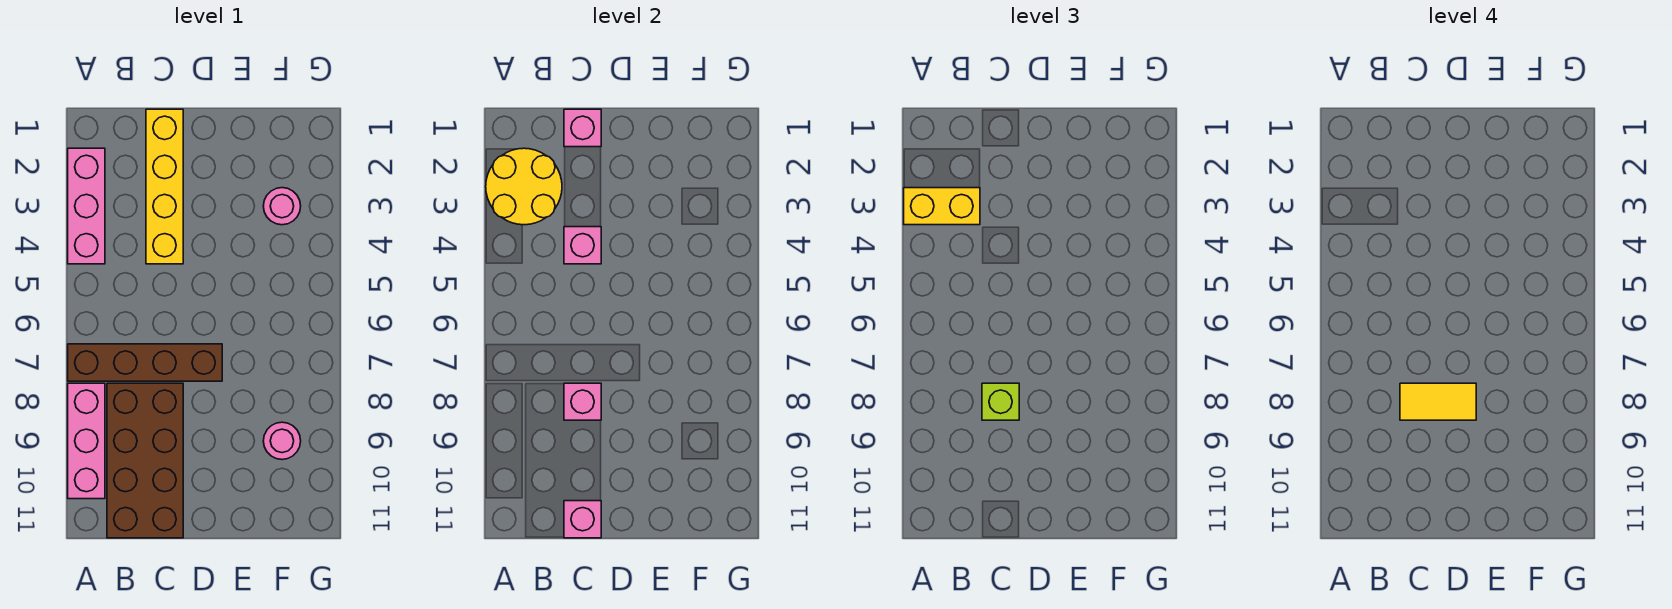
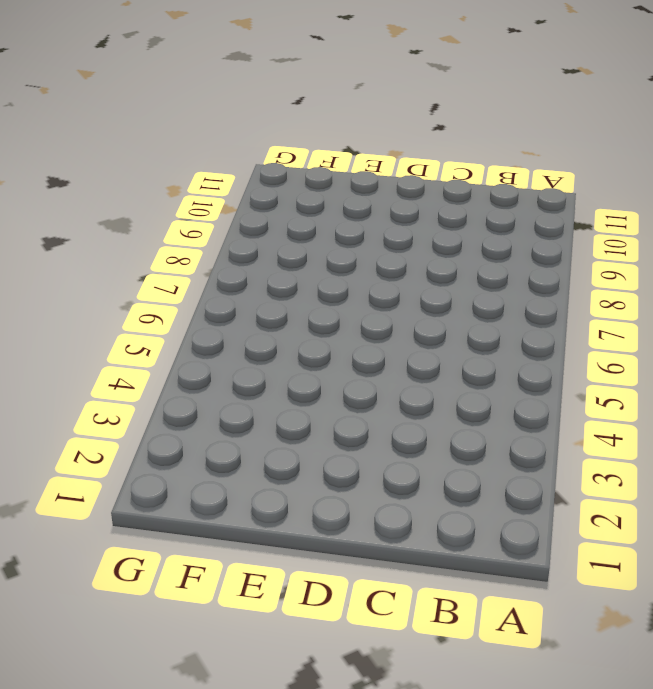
none -> pink brick A2:A4 level 1
none -> brown brick A7:D7 level 1
none -> pink brick A8:A10 level 1

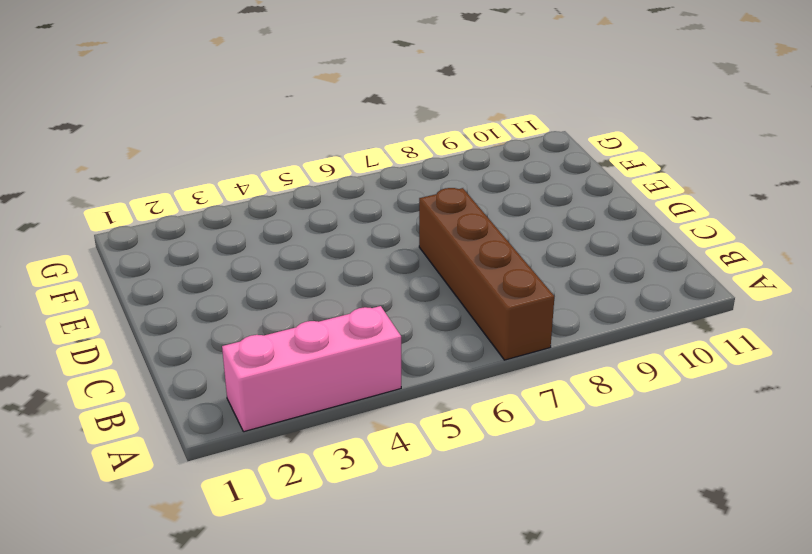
none -> pink brick A8:A10 level 1
none -> brown brick B8:C11 level 1
none -> yellow brick C1:C4 level 1

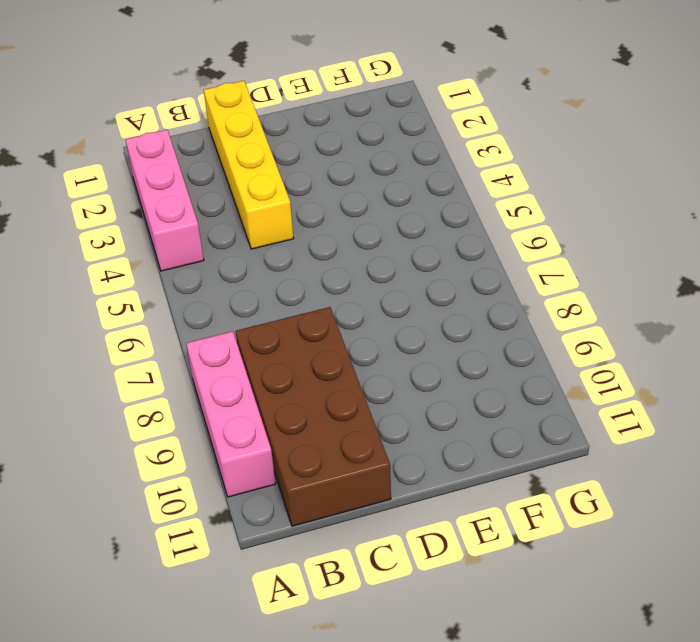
none -> brown brick A7:D7 level 1
none -> pink round brick F3 level 1
none -> pink round brick F9 level 1

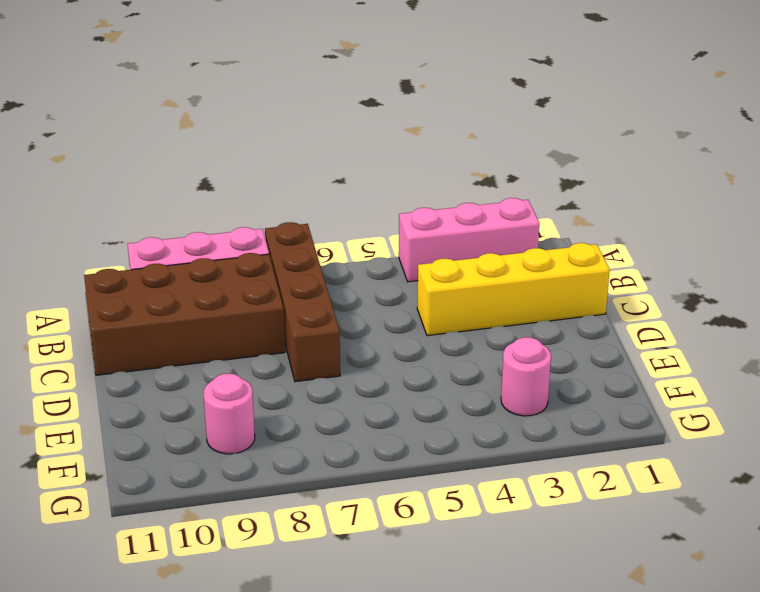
none -> yellow round brick A2:B3 level 2
none -> pink brick C1 level 2
none -> pink brick C4 level 2

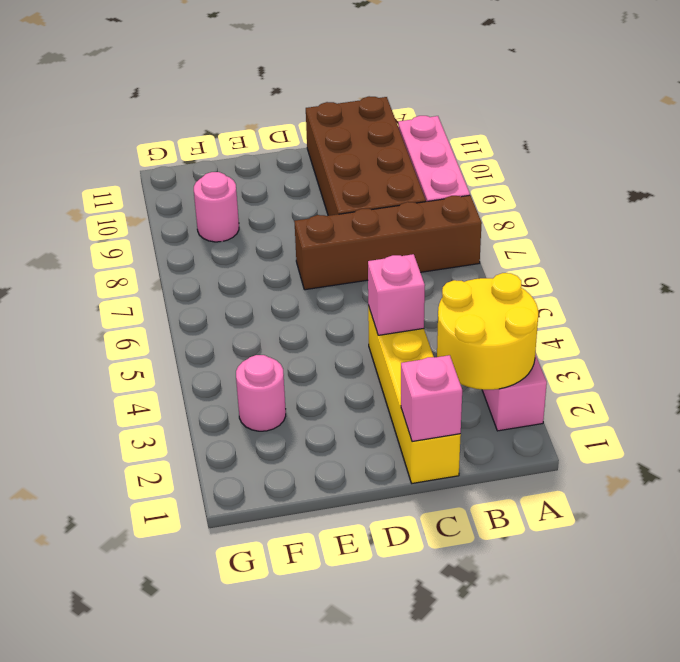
none -> pink brick C8 level 2
none -> pink brick C11 level 2
none -> yellow brick A3:B3 level 3

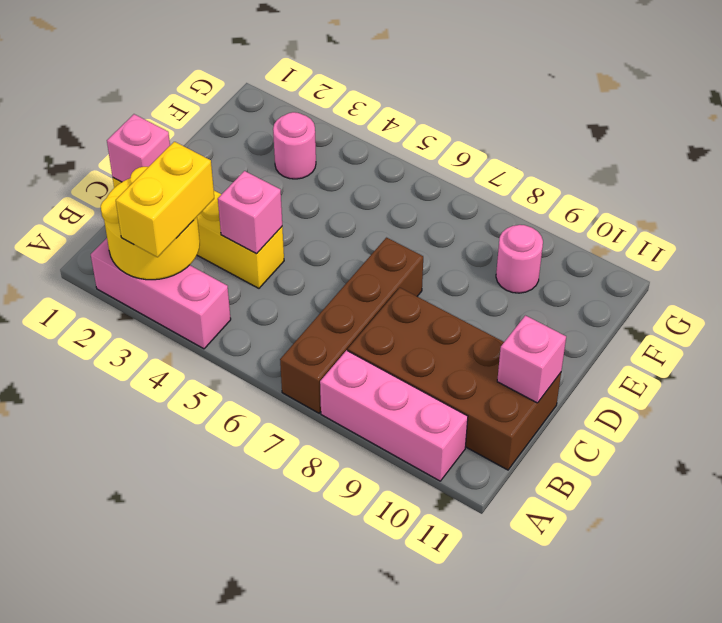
none -> pink brick C8 level 2
none -> lime brick C8 level 3
none -> yellow tile C8:D8 level 4

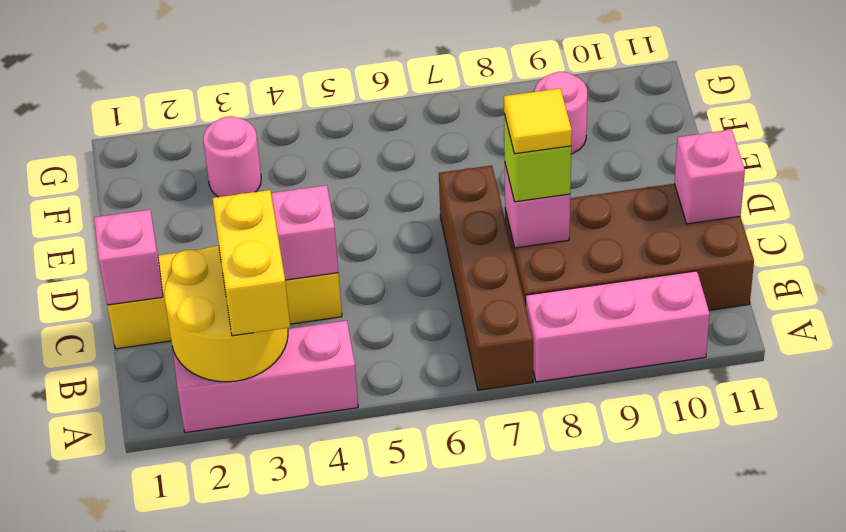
yellow tile C8 level 4 -> yellow tile C8:D8 level 4

